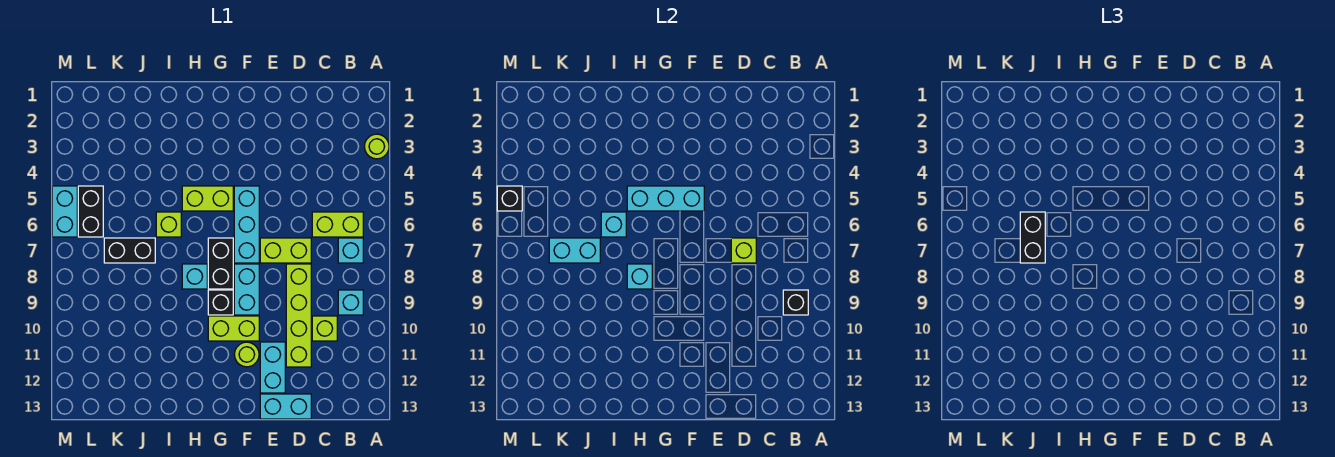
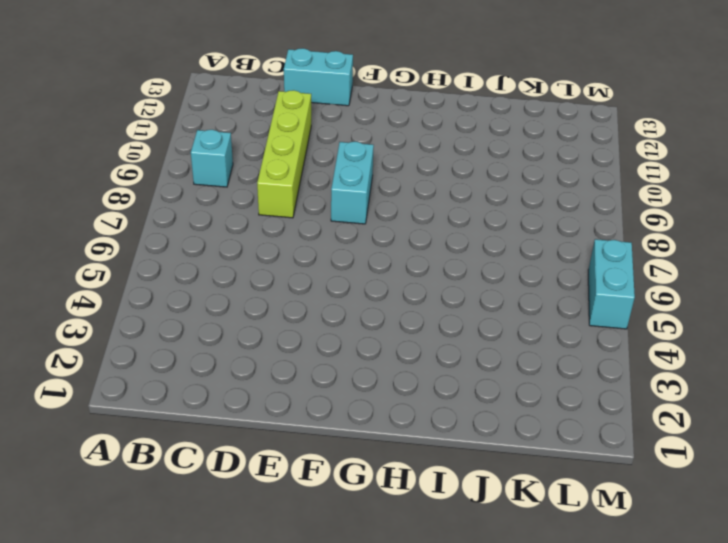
none -> lime round brick A3 level 1
none -> lime brick B6:C6 level 1
none -> cyan brick B7 level 1

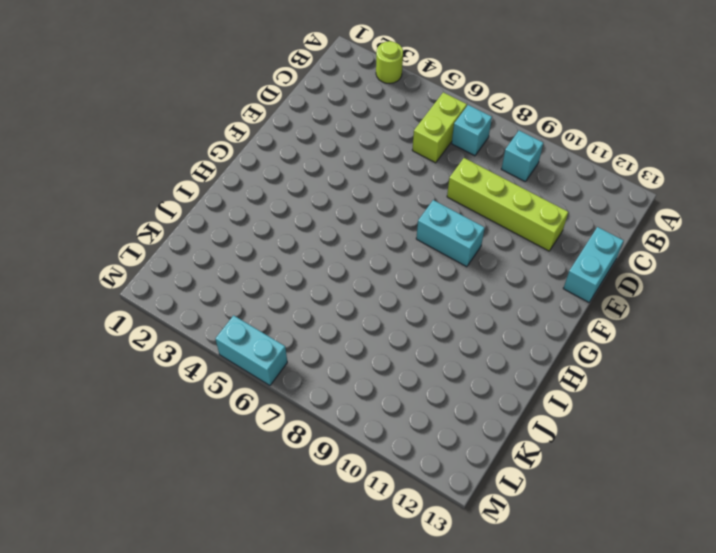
none -> lime brick C10 level 1
none -> lime brick D7:E7 level 1
none -> cyan brick E11:E12 level 1

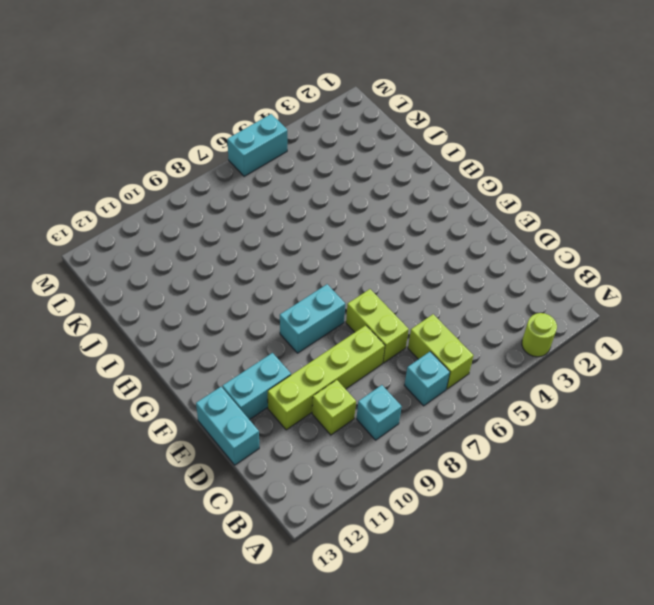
none -> cyan brick F5:F7 level 1
none -> lime brick F10:G10 level 1
none -> lime round brick F11 level 1

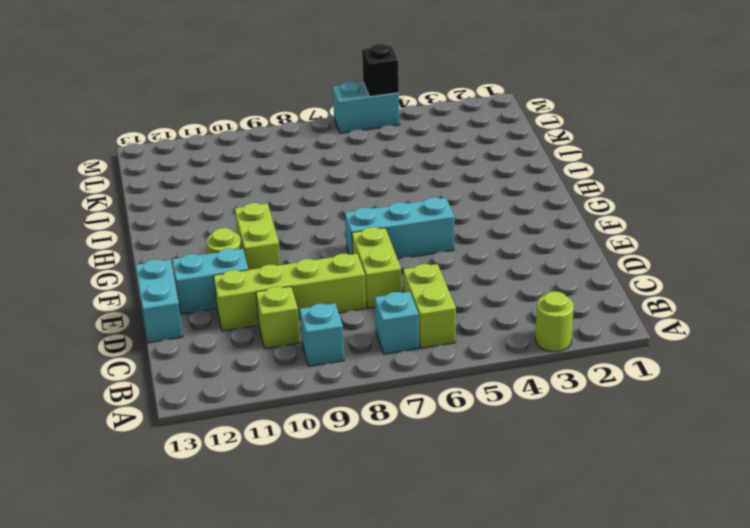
none -> cyan brick F8:F9 level 1
none -> lime brick G5:H5 level 1
none -> black brick G7:G8 level 1

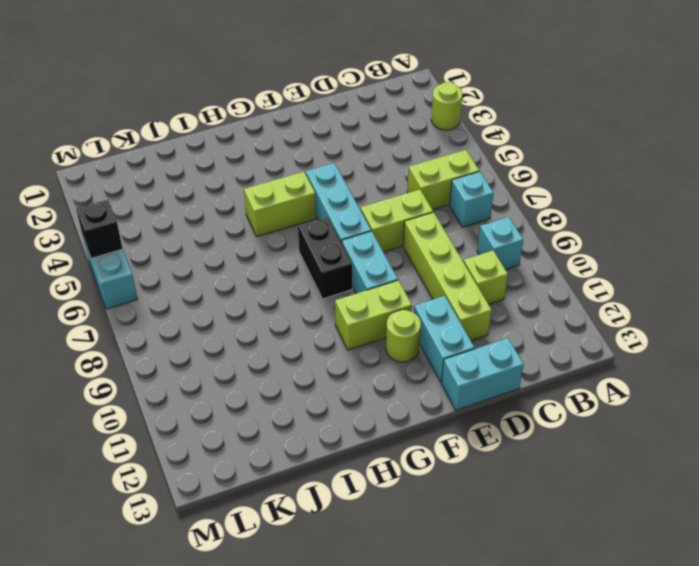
none -> black brick G9 level 1
none -> cyan brick H8 level 1
none -> lime brick I6 level 1

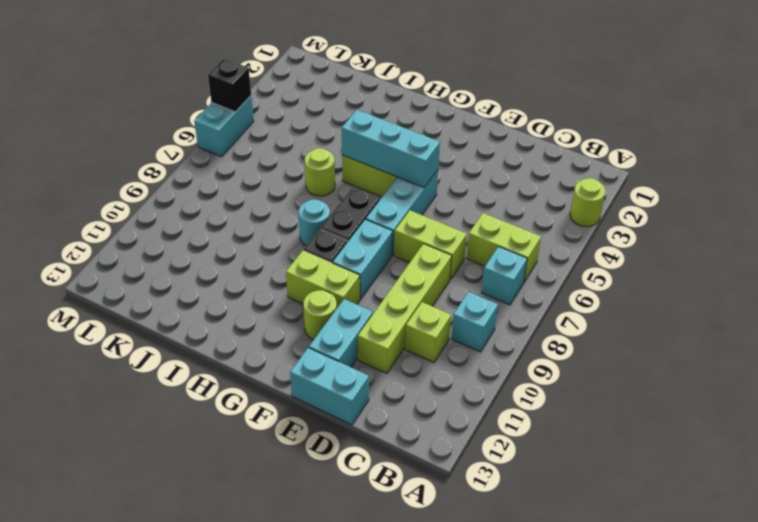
cyan round brick H8 level 1 -> cyan brick H8 level 1
lime round brick I6 level 1 -> lime brick I6 level 1
none -> black brick J7:K7 level 1
none -> black brick L5:L6 level 1
none -> black brick B9 level 2

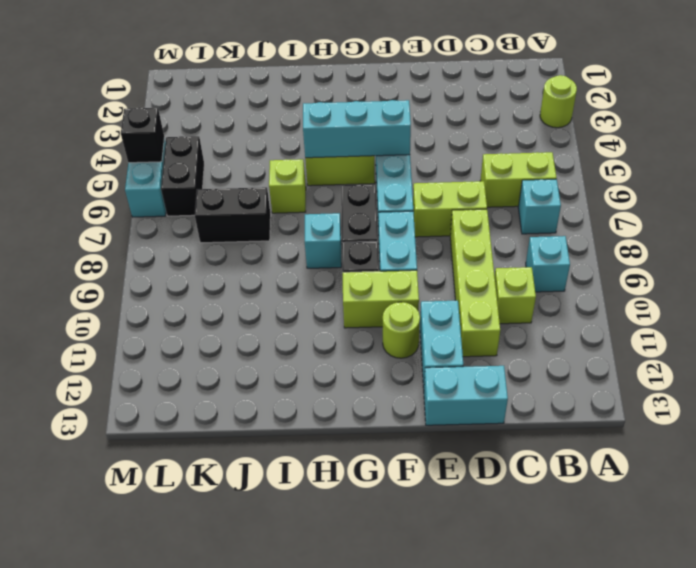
none -> black brick B9 level 2
none -> lime brick D7 level 2
none -> cyan brick H8 level 2

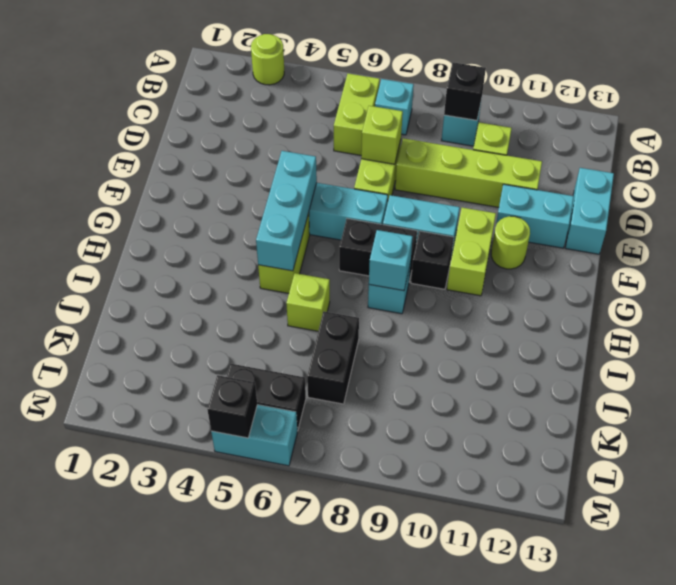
none -> cyan brick I6 level 2
none -> cyan brick J7:K7 level 2
none -> black brick J6:J7 level 3

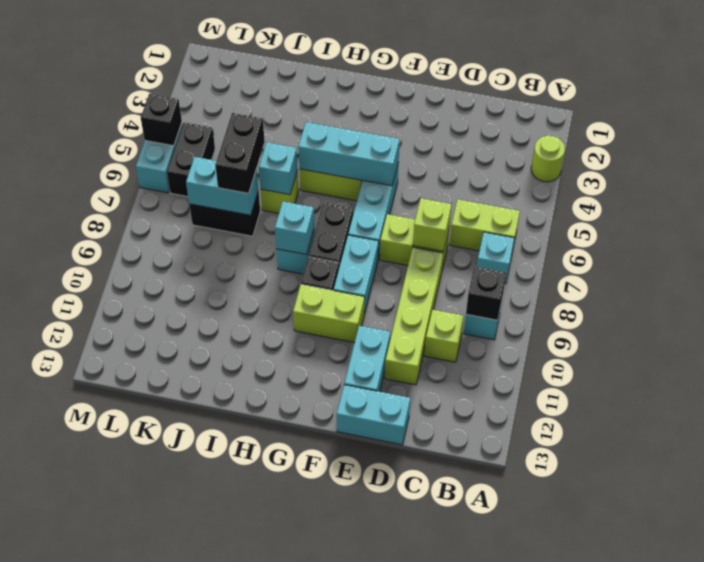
none -> lime round brick F11 level 1

